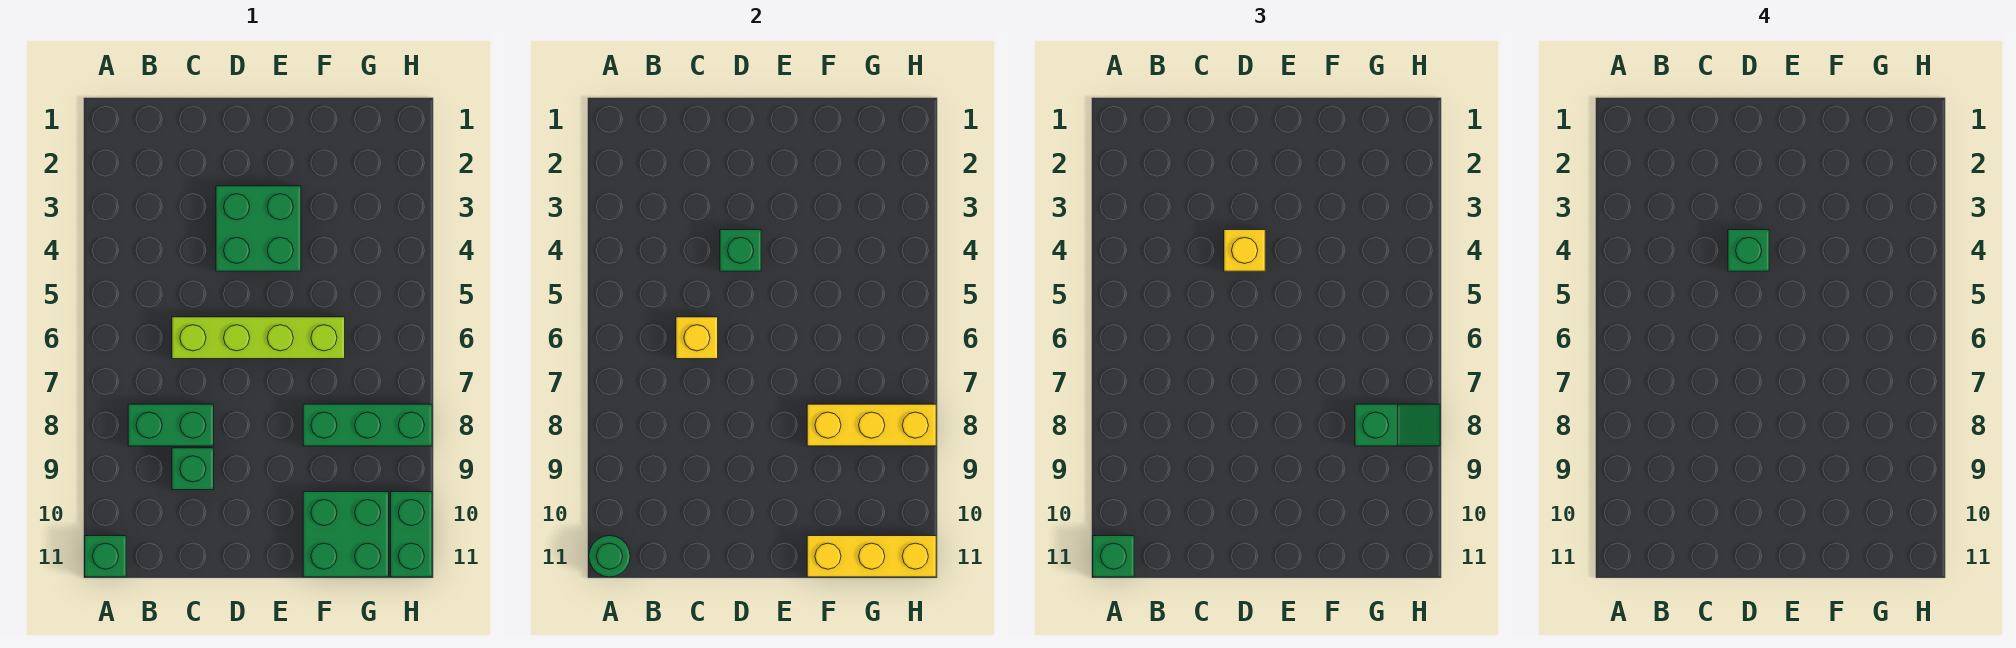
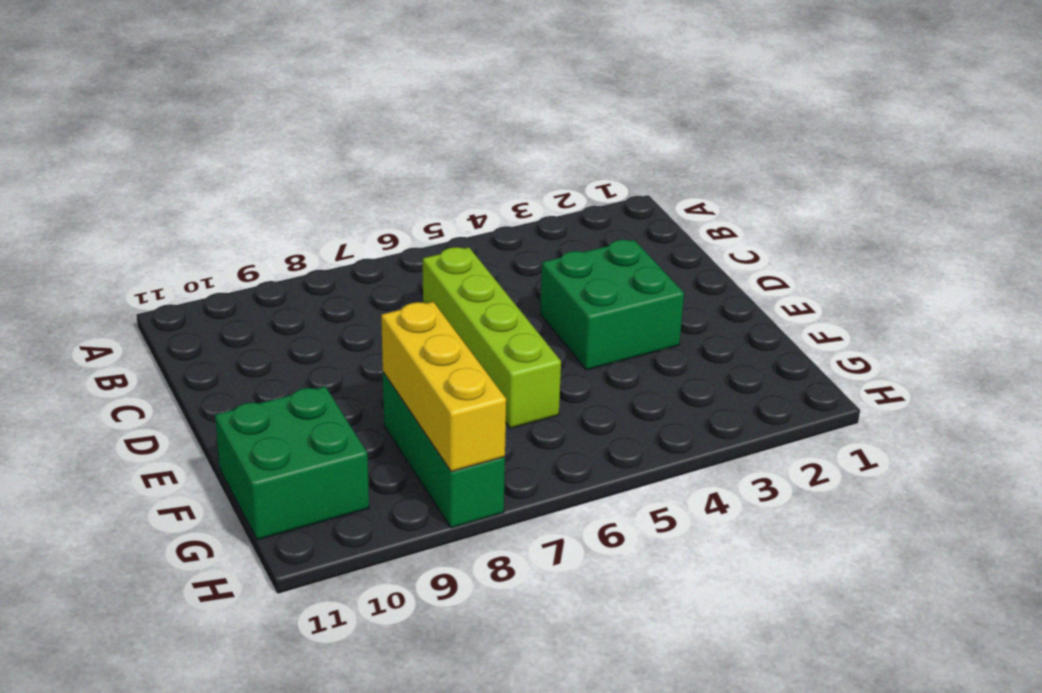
none -> green brick A11 level 1
none -> green brick B8:C8 level 1
none -> green brick C9 level 1

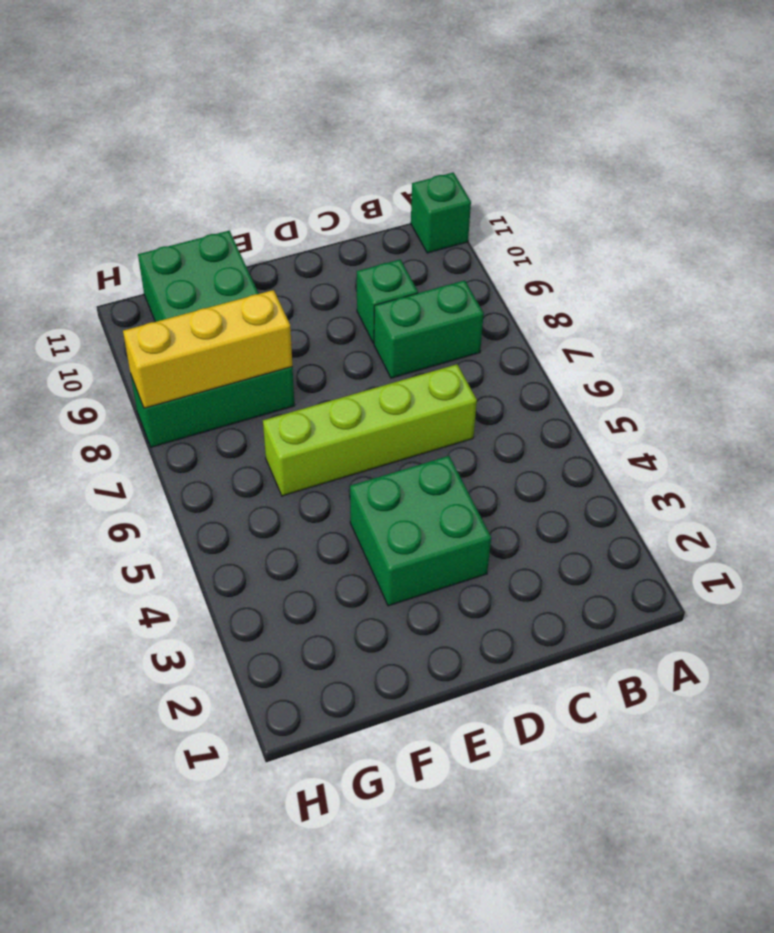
none -> green brick H10:H11 level 1
none -> green round brick A11 level 2
none -> yellow brick C6 level 2

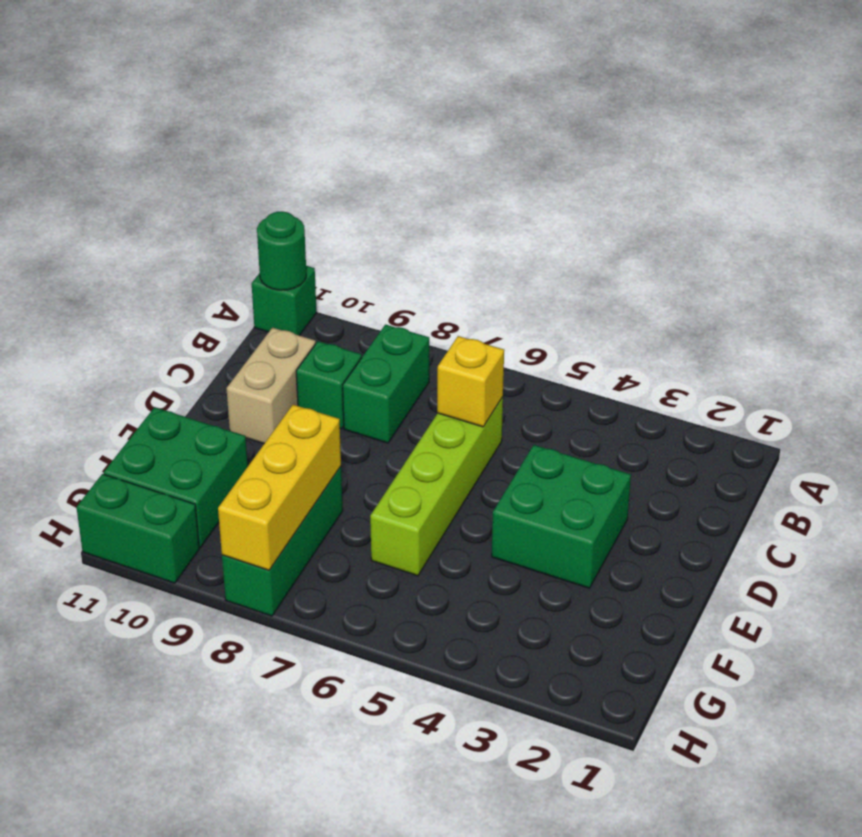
tan brick C10:D10 level 1 -> none
none -> green brick D4 level 2
none -> yellow brick F11:H11 level 2
none -> green brick A11 level 3

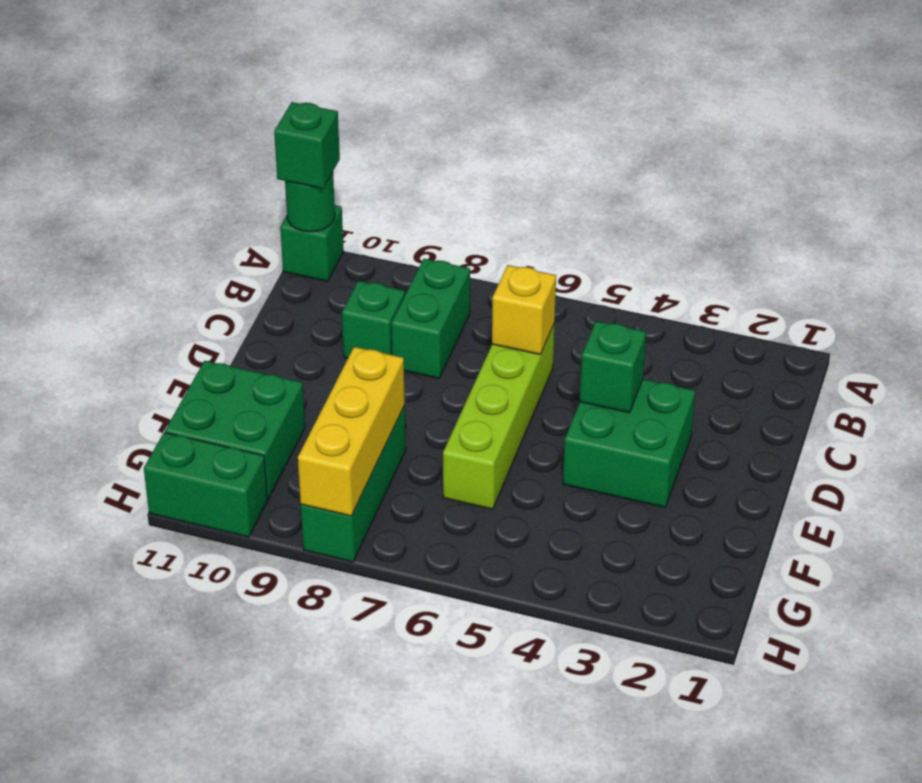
none -> yellow brick F11:H11 level 2
none -> yellow brick D4 level 3
none -> green slope G8:H8 level 3 top G

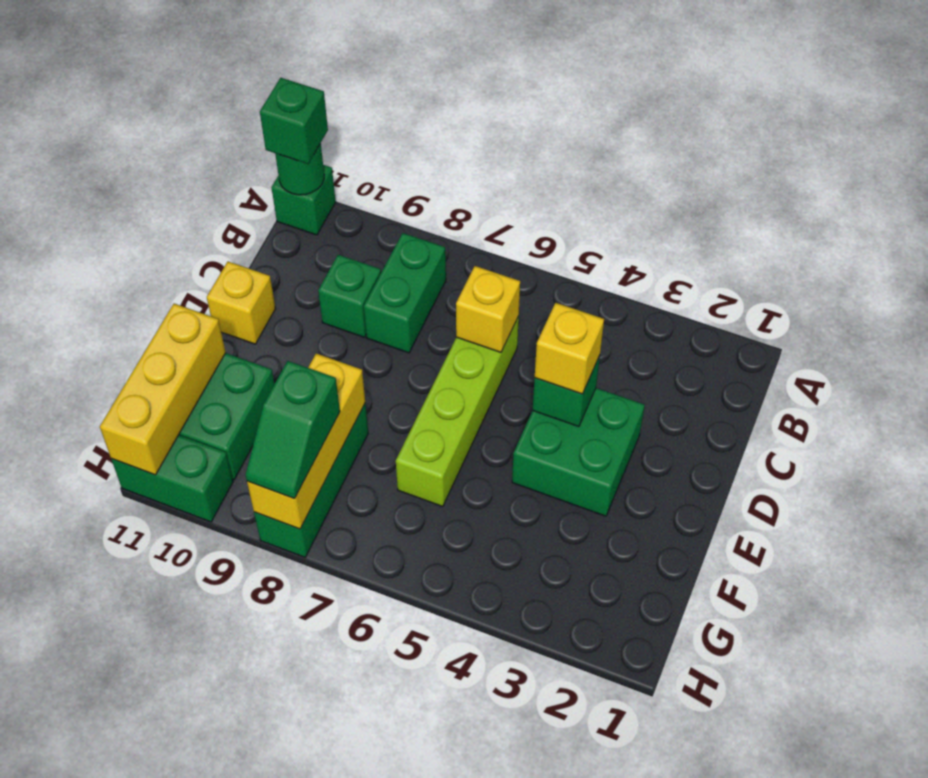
yellow brick D11 level 1 -> none
none -> green brick D4 level 4

